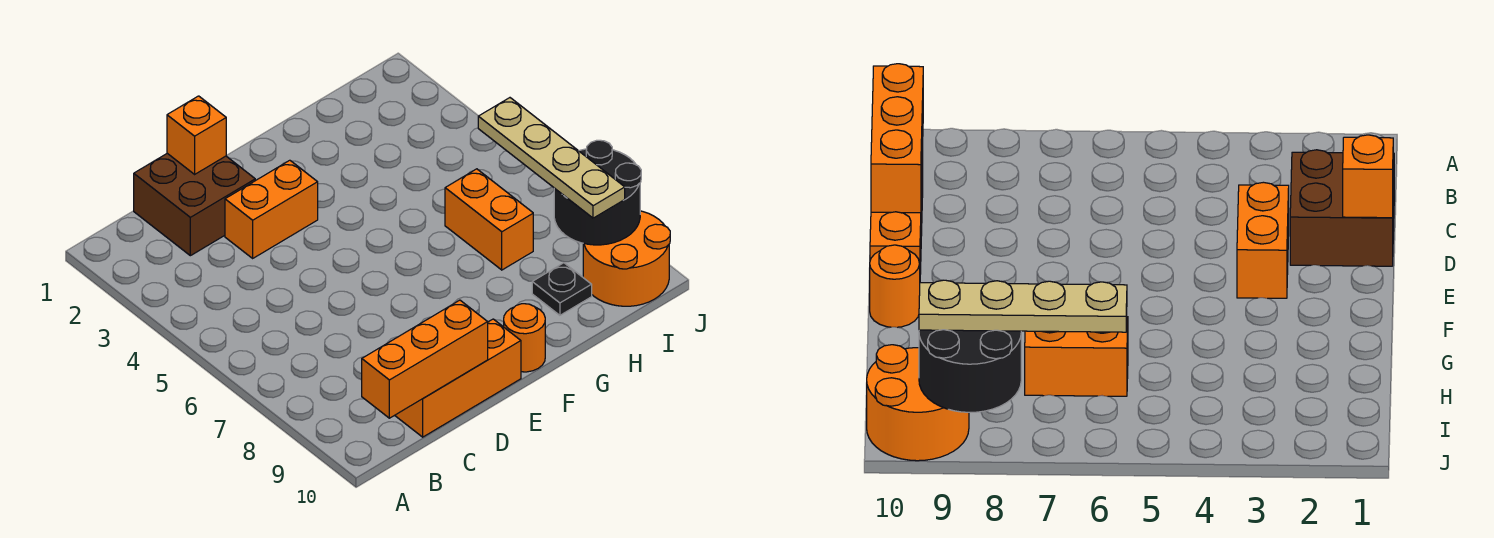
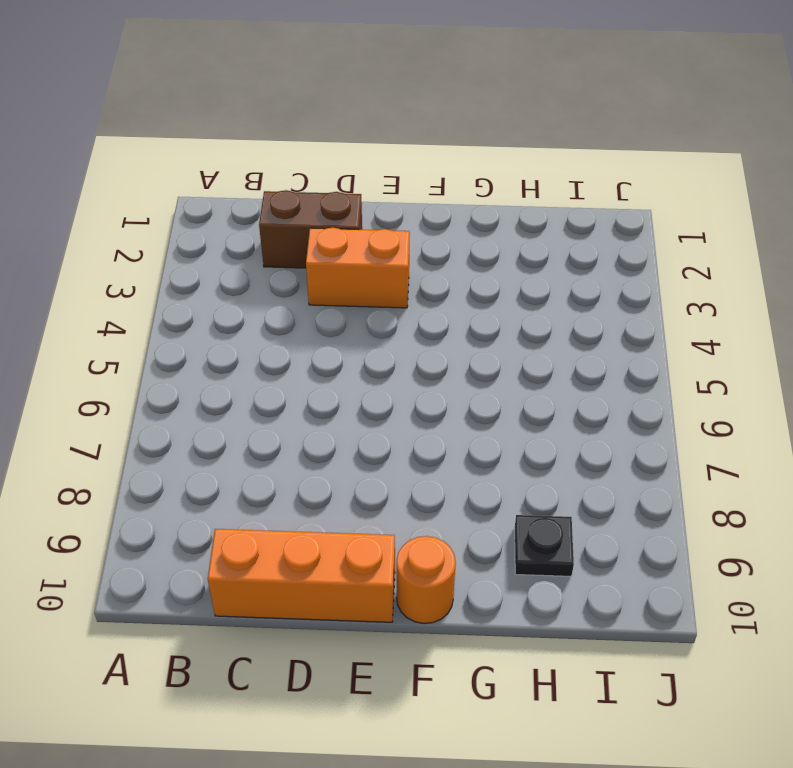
brown brick C2:D2 level 1 -> brown brick C1:D2 level 1
none -> orange brick H6:H7 level 1
none -> orange round brick I9:J10 level 1

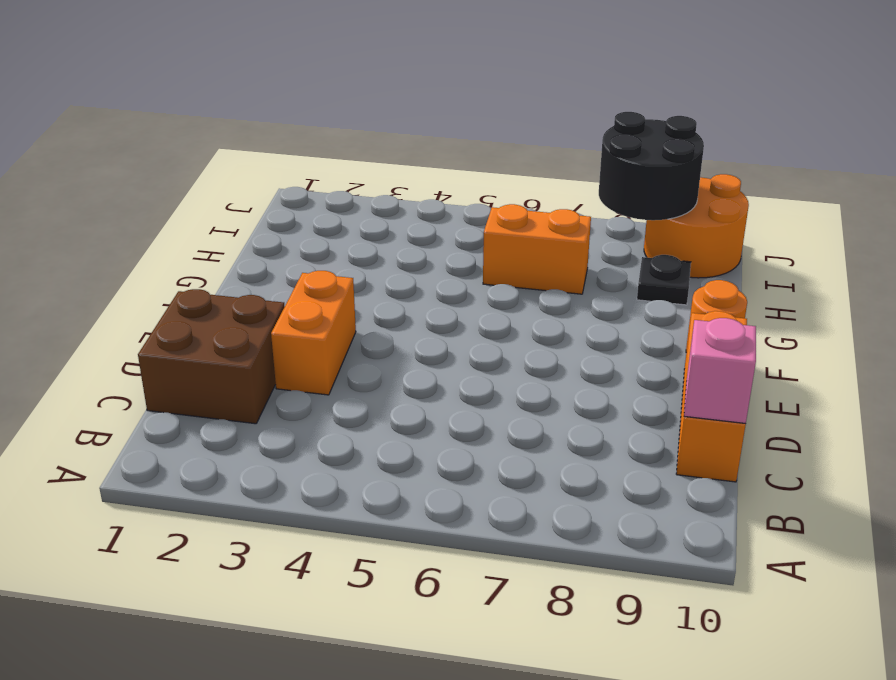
pink brick C10 level 2 -> orange brick B10:D10 level 2
none -> orange brick D1 level 2
none -> tan plate I6:I9 level 3

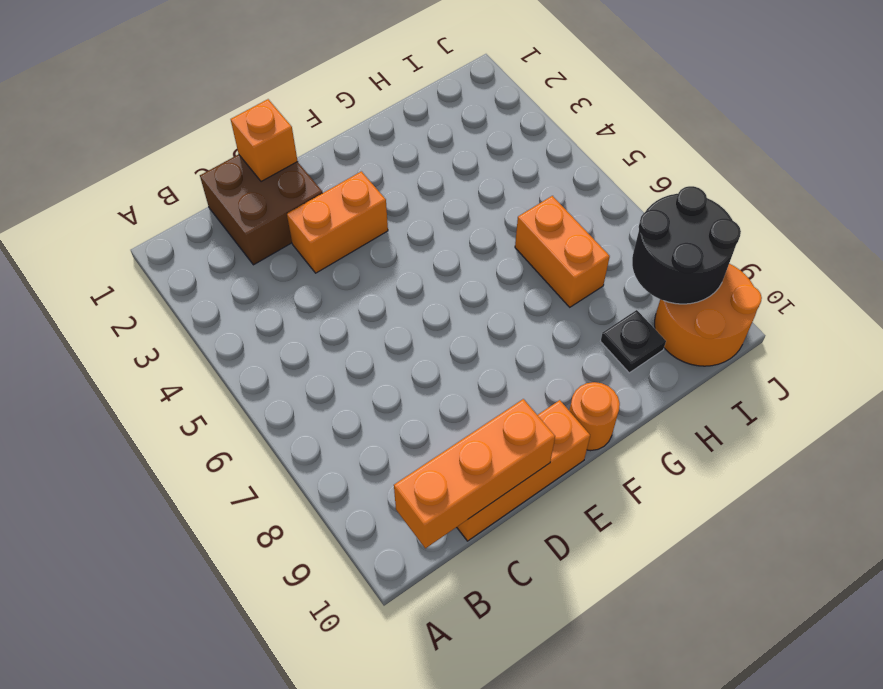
none -> tan plate I6:I9 level 3

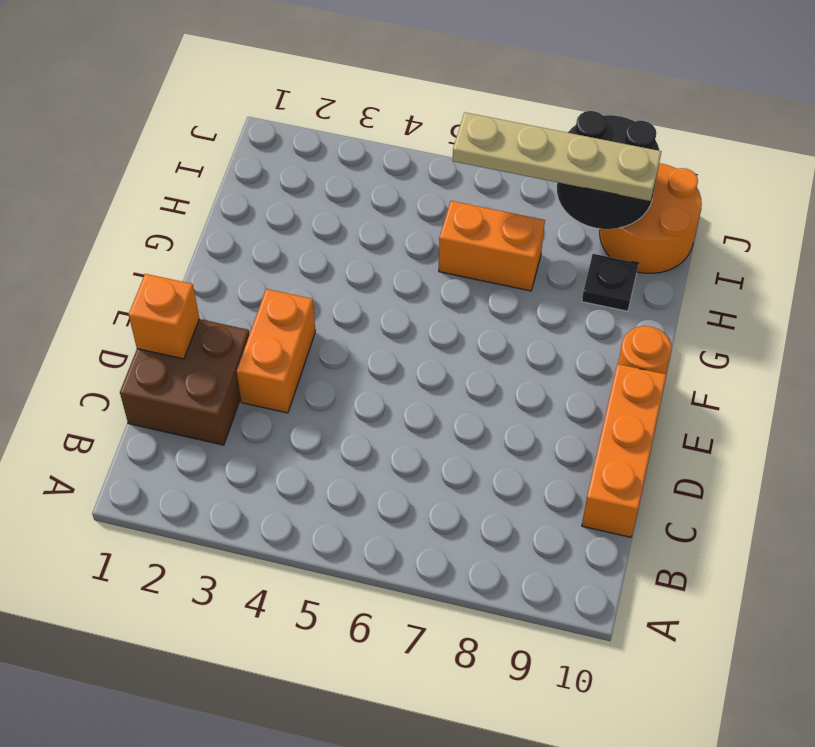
none -> orange brick B10:D10 level 2

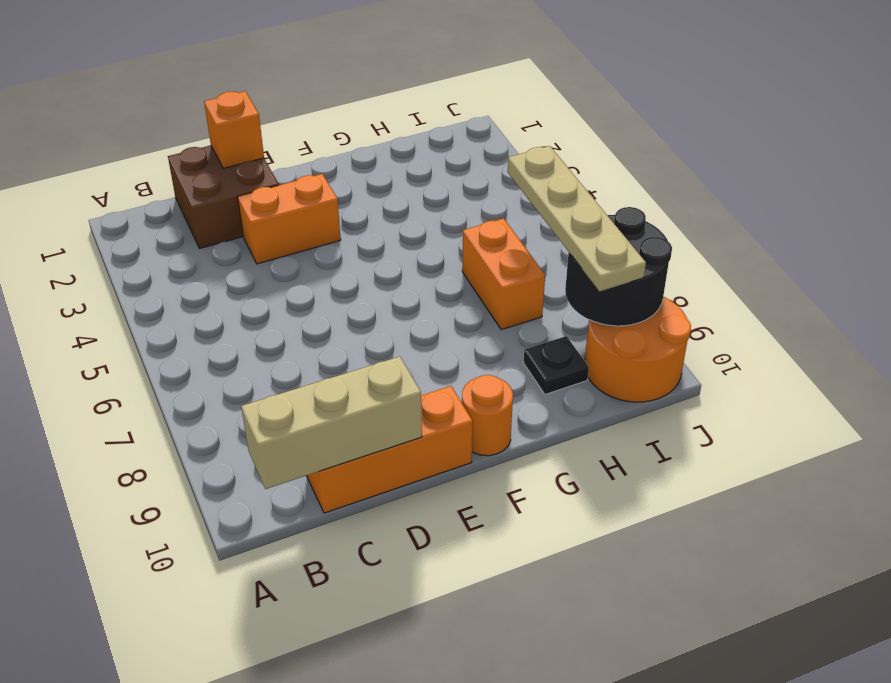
tan brick B10:D10 level 2 -> orange brick B10:D10 level 2

